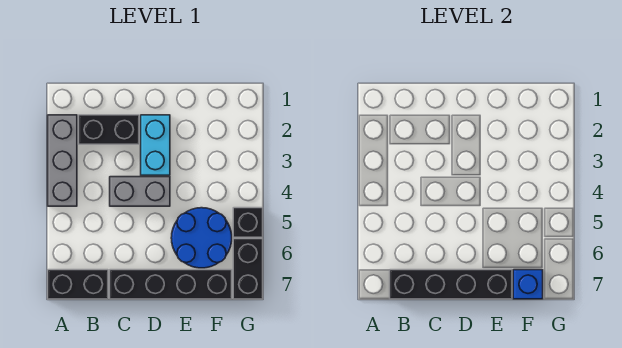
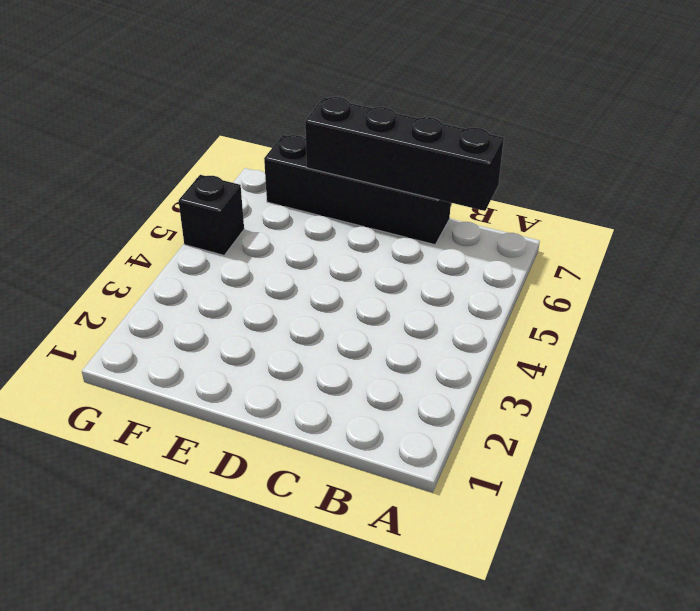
none -> grey brick A2:A4 level 1
none -> black brick A7:B7 level 1

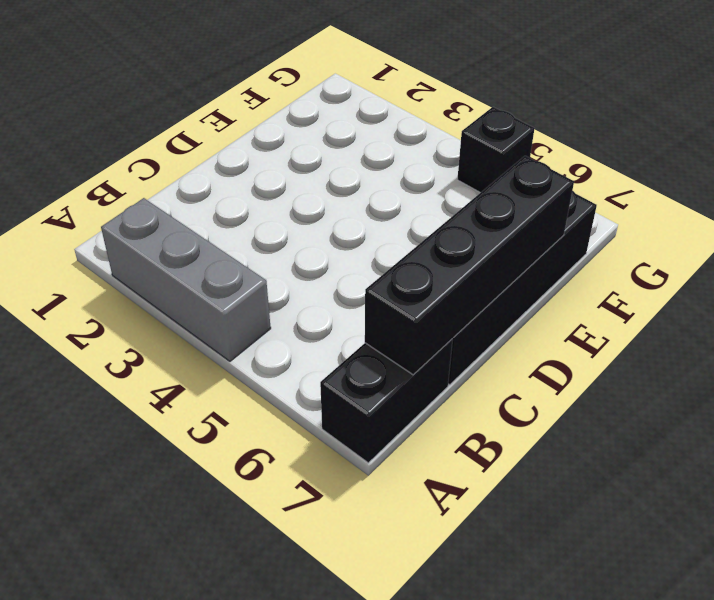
none -> black brick B2:C2 level 1
none -> grey brick C4:D4 level 1

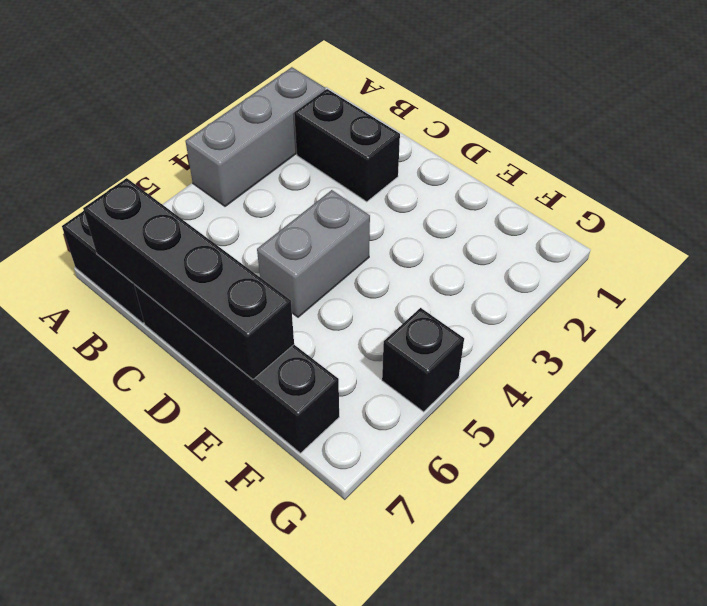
grey brick D4:D5 level 1 -> grey brick C4:D4 level 1
none -> cyan brick D2:D3 level 1
none -> blue round brick E5:F6 level 1

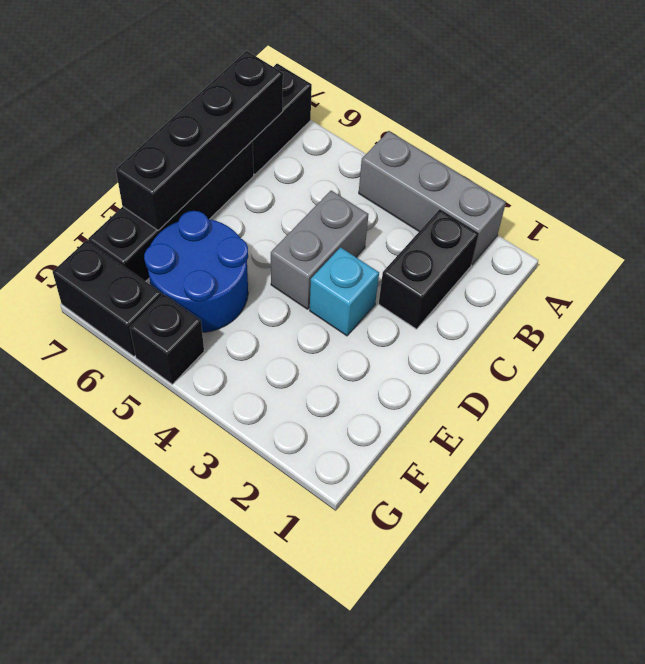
cyan brick D3 level 1 -> cyan brick D2:D3 level 1
none -> blue brick F7 level 2

